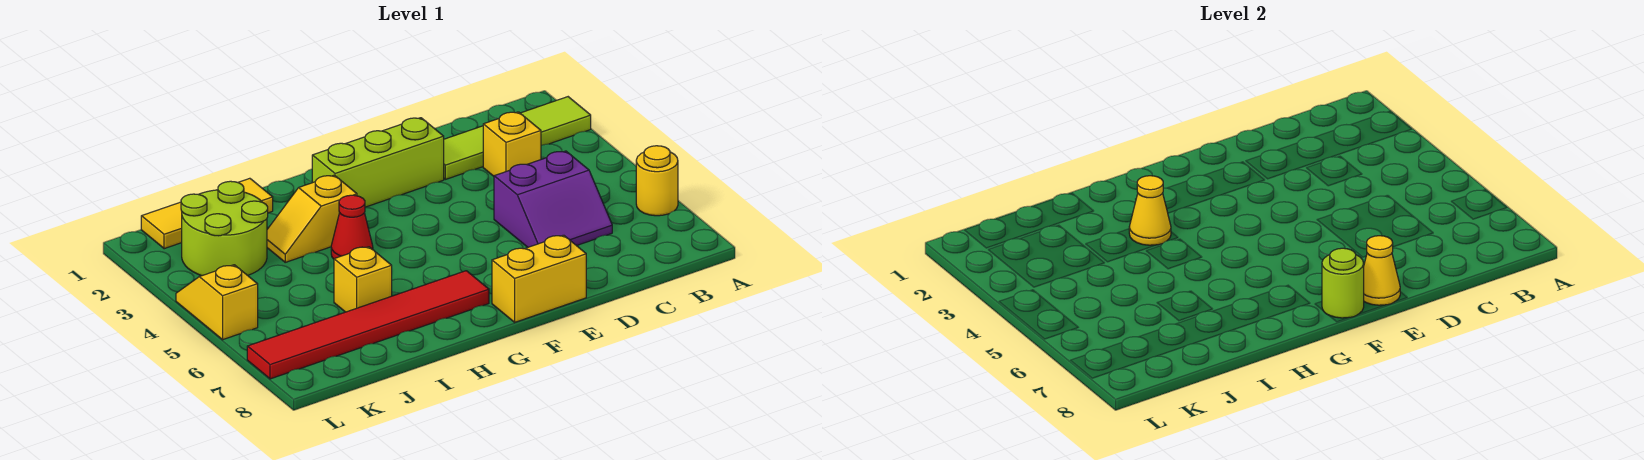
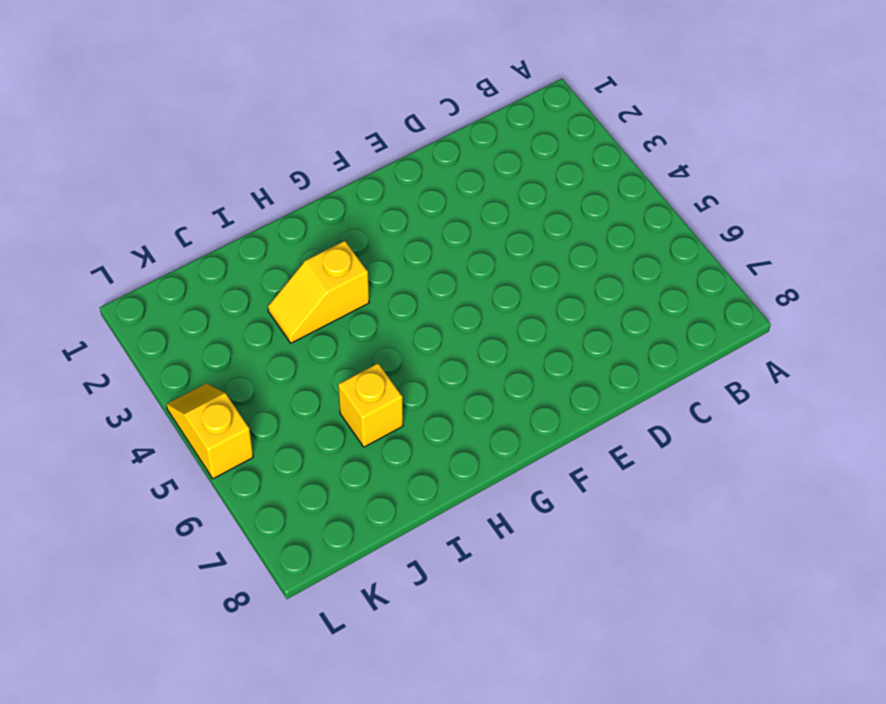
none -> lime tile A2:D2 level 1
none -> yellow round brick A6 level 1
none -> yellow brick C3 level 1

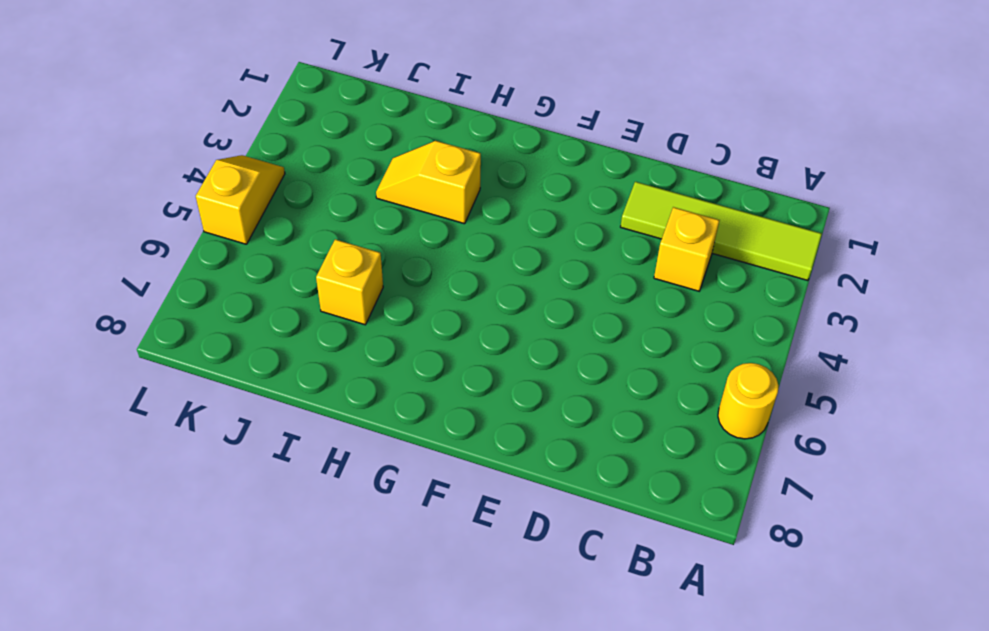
none -> purple slope C5:D6 level 1 top 5
none -> lime brick E2:G2 level 1
none -> yellow brick E8:F8 level 1

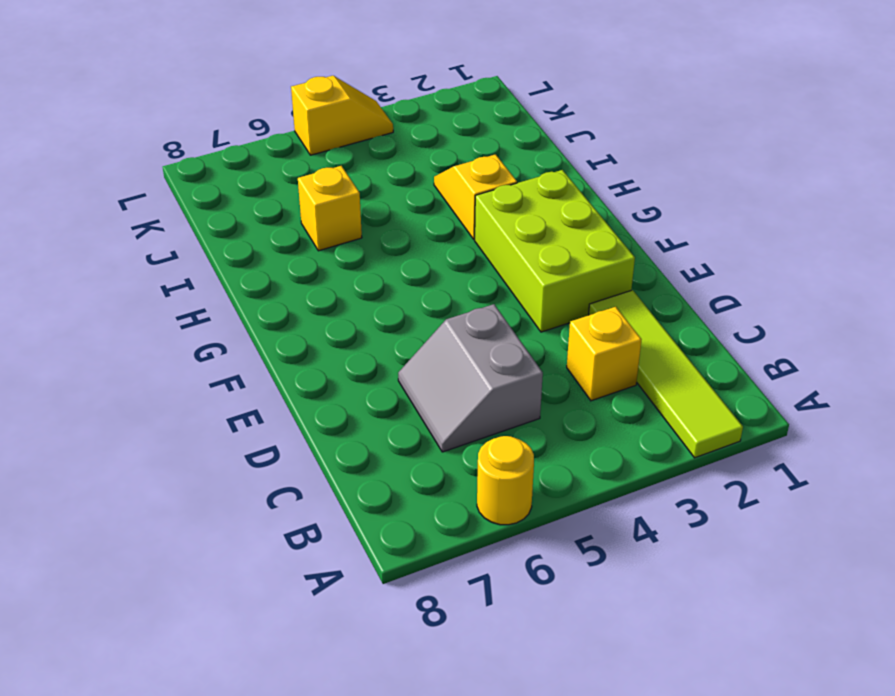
grey slope C5:D6 level 1 top 5 -> purple slope C5:D6 level 1 top 5
lime brick E2:G3 level 1 -> lime brick E2:G2 level 1
none -> yellow brick E8:F8 level 1
none -> red tile G7:L7 level 1
none -> red cone H4 level 1

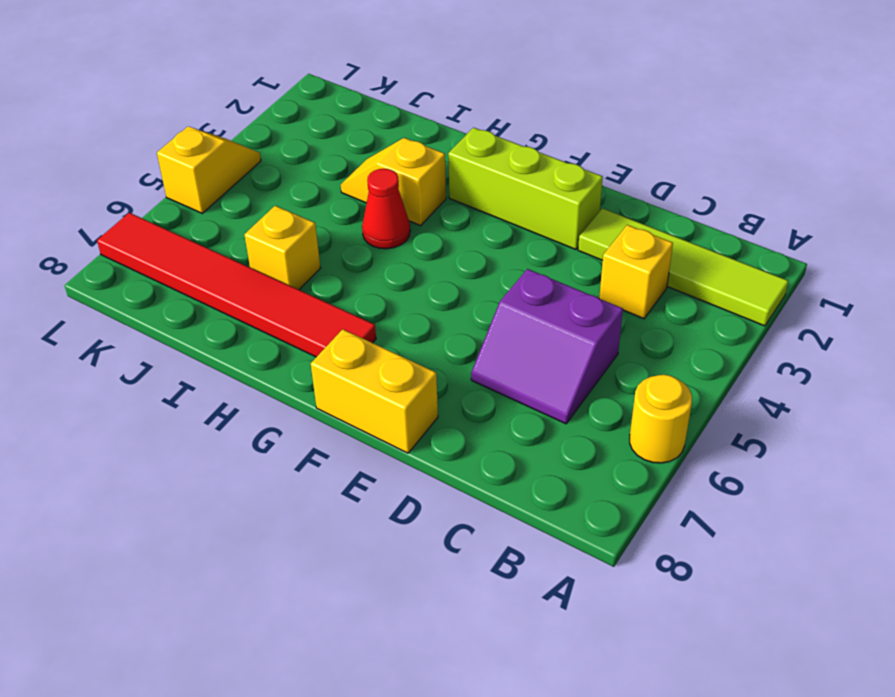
none -> yellow tile I1:K1 level 1
none -> lime round brick J2:K3 level 1
none -> yellow cone E8 level 2

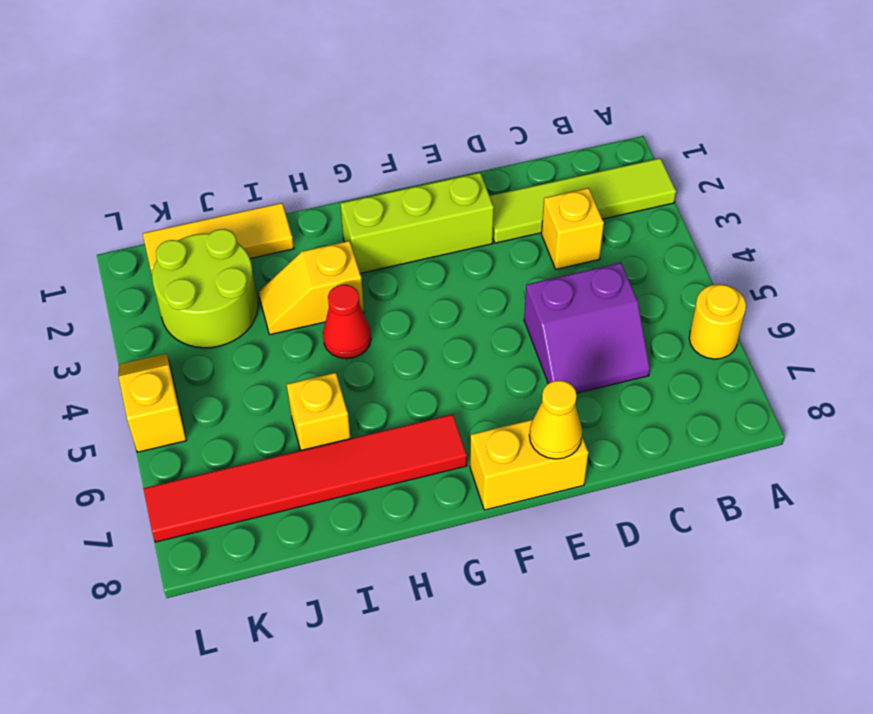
none -> lime round brick F8 level 2
none -> yellow cone H3 level 2

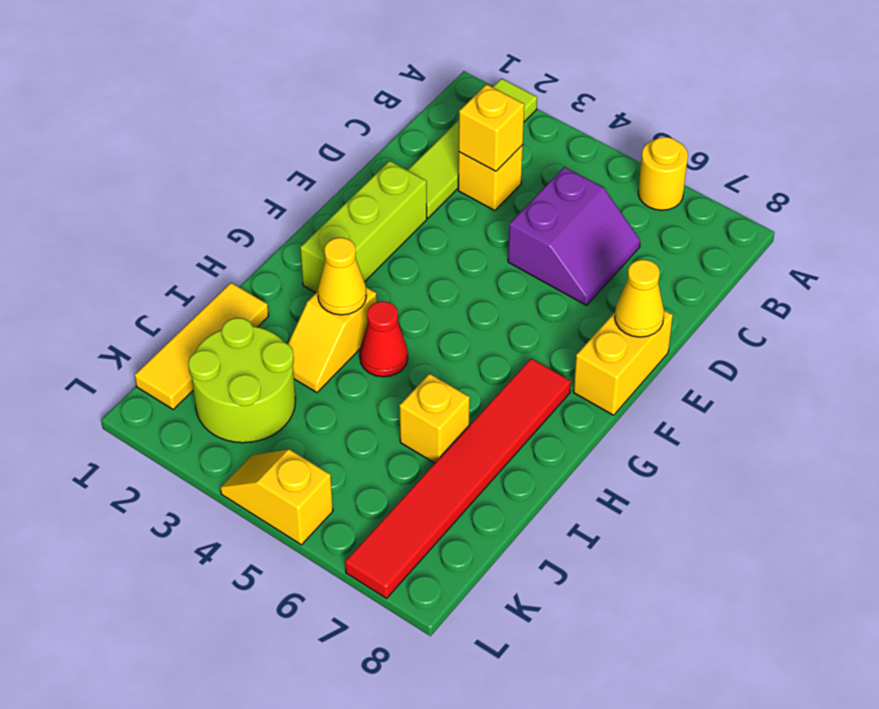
yellow brick C3 level 2 -> none
none -> lime round brick F8 level 2

